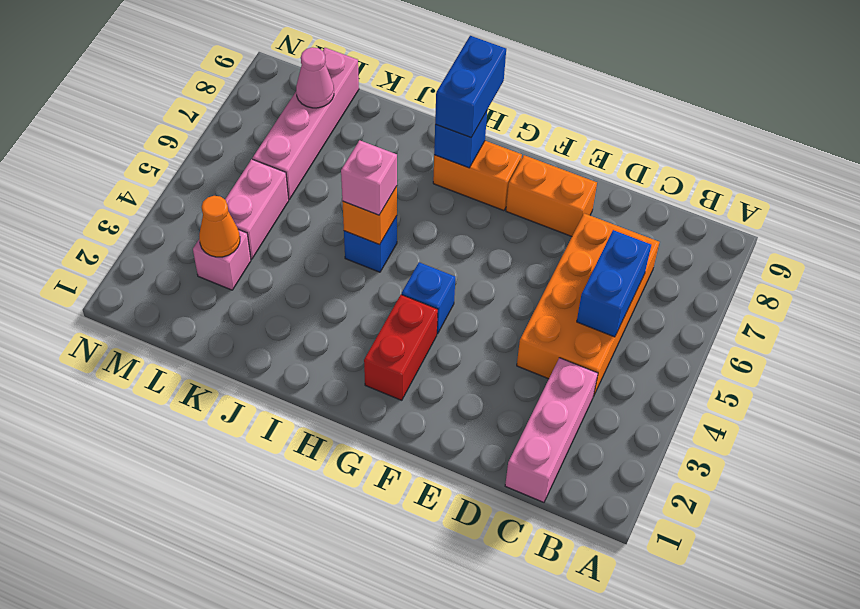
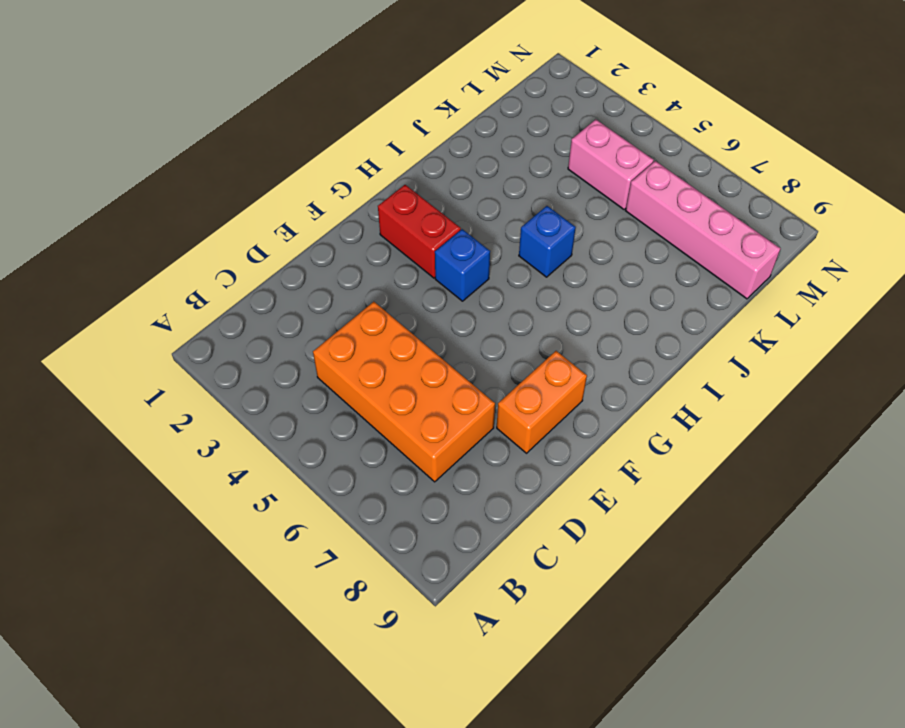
none -> pink brick C1:C3 level 1
none -> orange brick G8:H8 level 1
none -> pink brick L3 level 1

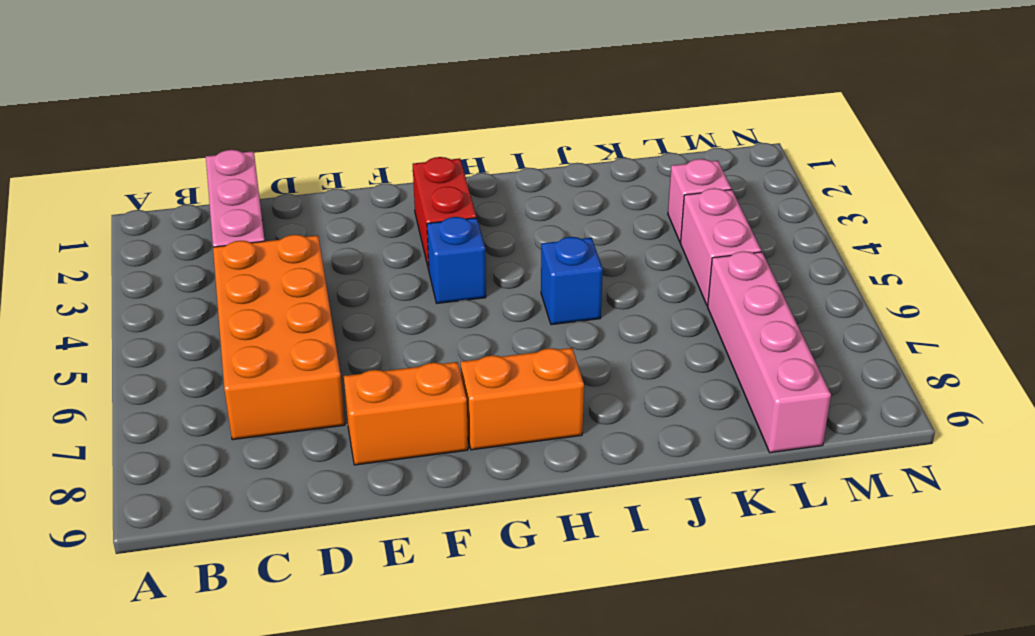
none -> blue brick C5:C6 level 2
none -> blue brick H8 level 2
none -> orange brick I5 level 2

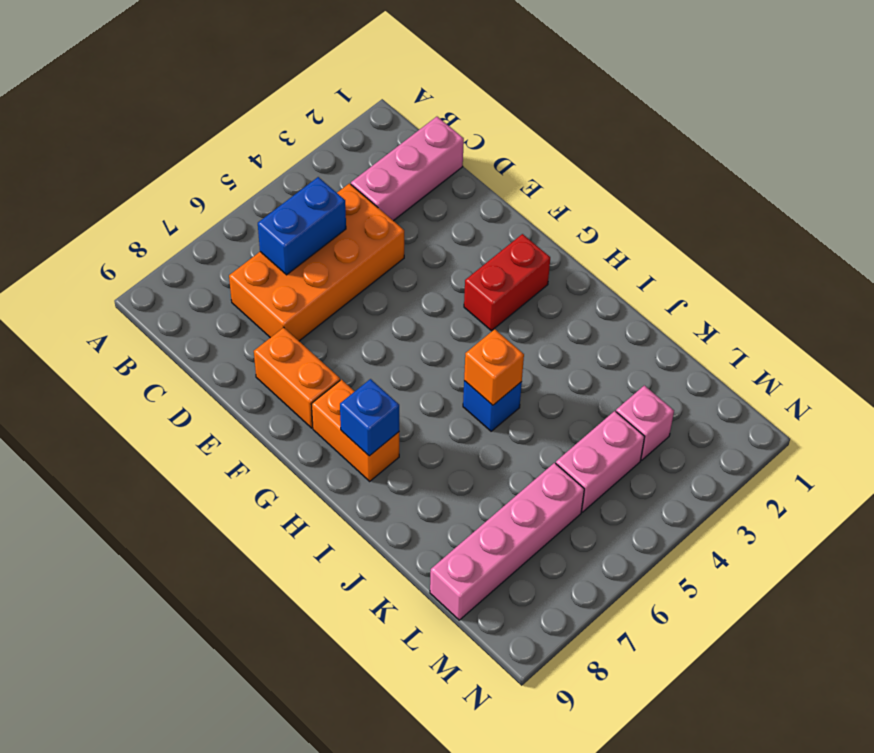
none -> blue brick G4 level 1
none -> orange cone L3 level 2
none -> pink cone L8 level 2

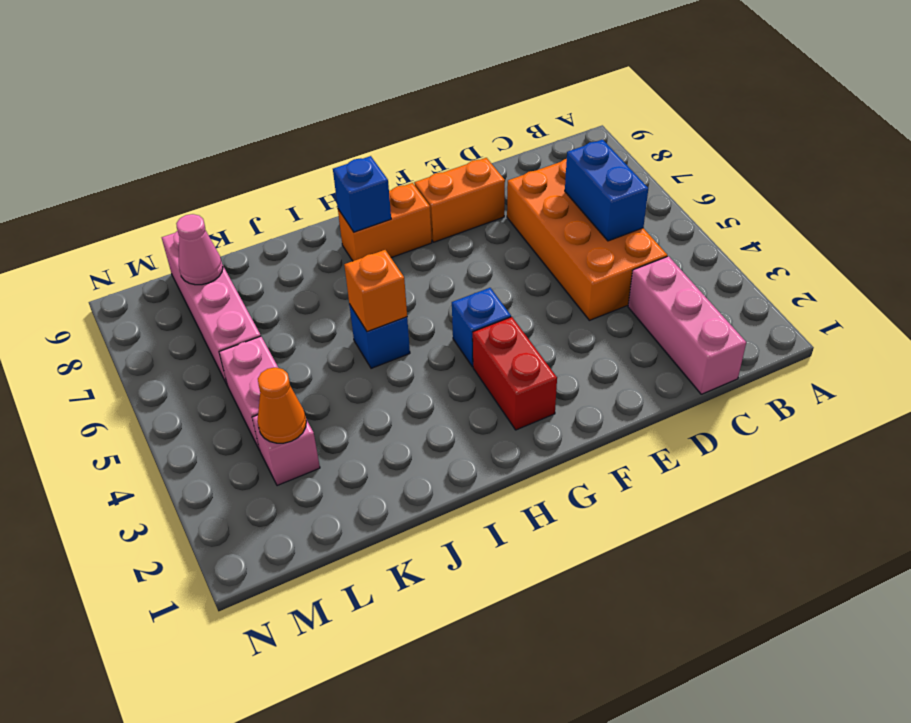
none -> blue brick H8:H9 level 3
none -> pink brick I5 level 3

